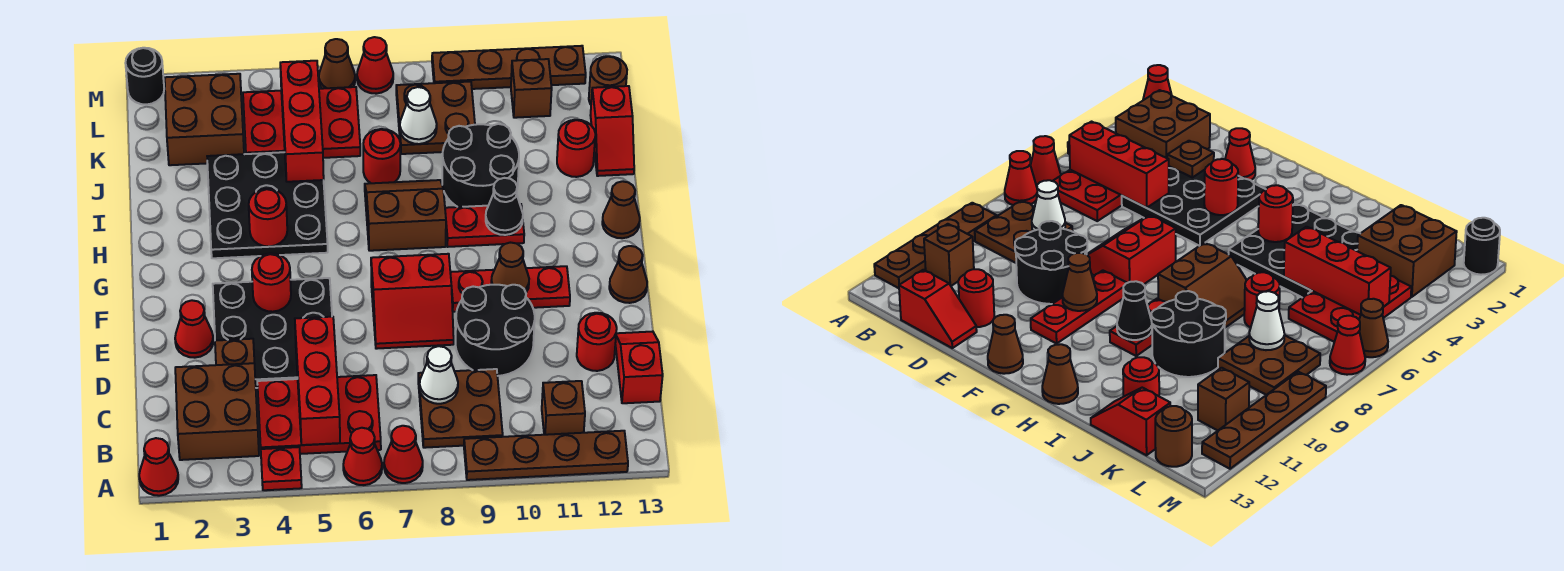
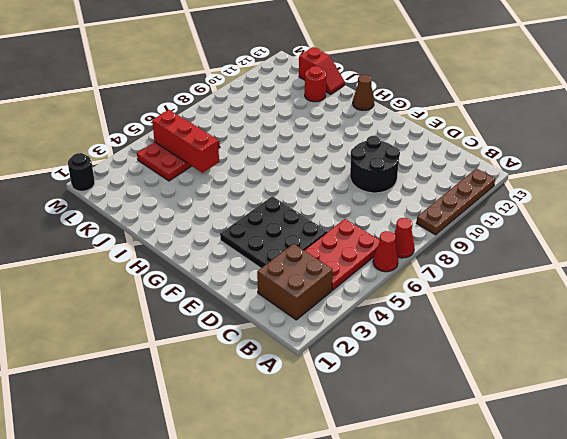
none -> red cone A1 level 1
none -> red plate A4 level 1
none -> brown plate B8:C9 level 1
none -> brown brick B11 level 1

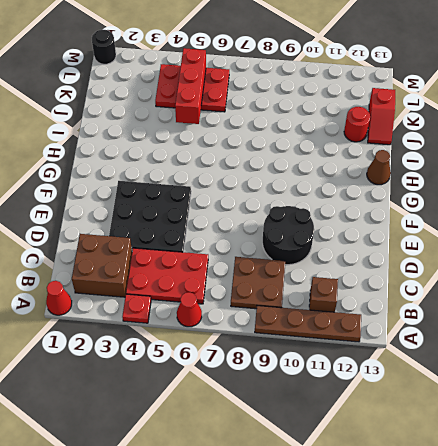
none -> red cone A7 level 1
none -> red slope C13:D13 level 1 top C
none -> red round brick D12 level 1
none -> red cone E2 level 1

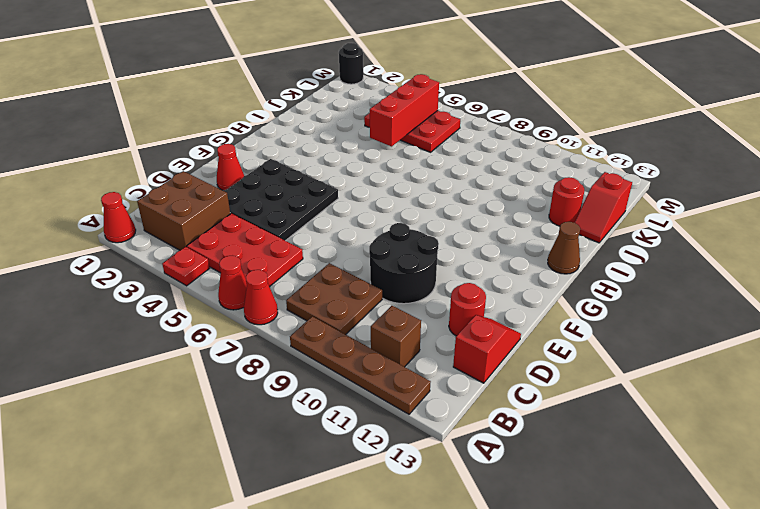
none -> red slope E7:F8 level 1 top F
none -> red plate F9:F11 level 1
none -> brown cone F13 level 1
none -> black plate H3:J5 level 1

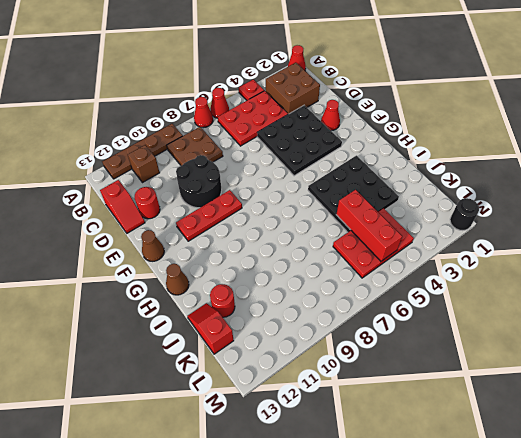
none -> red slope E7:F8 level 1 top F
none -> brown slope H7:I8 level 1 top H
none -> red plate H9:H10 level 1
none -> black round brick I9:J10 level 1

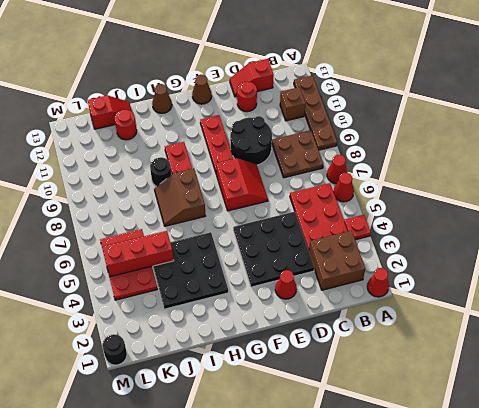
black round brick I9 level 1 -> black round brick I9:J10 level 1
none -> red round brick J7 level 1
none -> brown brick K2:L3 level 1
none -> brown plate K8:L9 level 1
none -> brown brick L11 level 1

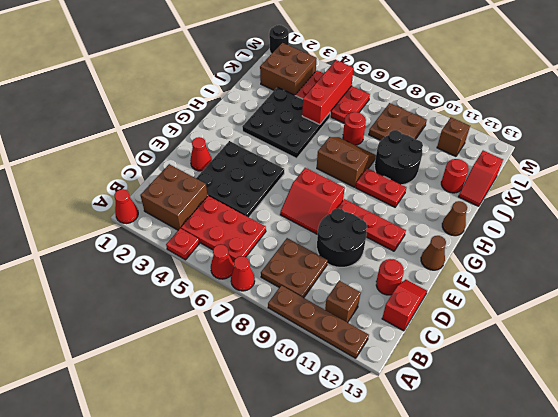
none -> brown round brick L13 level 1
none -> brown cone M6 level 1
none -> red cone M7 level 1
none -> brown plate M9:M12 level 1

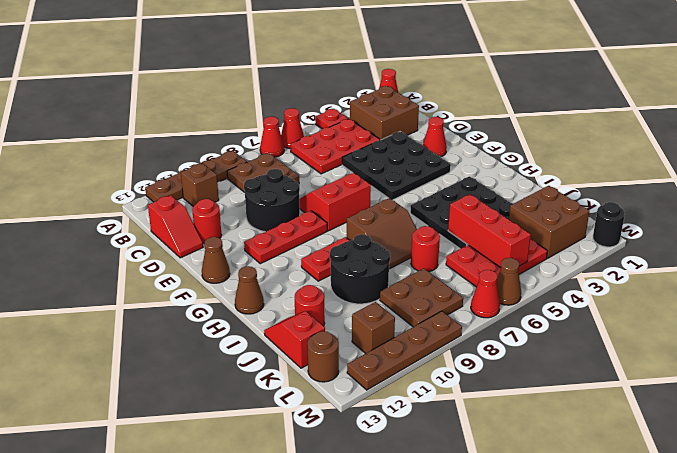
none -> red brick B5:D5 level 2
none -> white cone C8 level 2
none -> brown plate D3 level 2
none -> red round brick F4 level 2

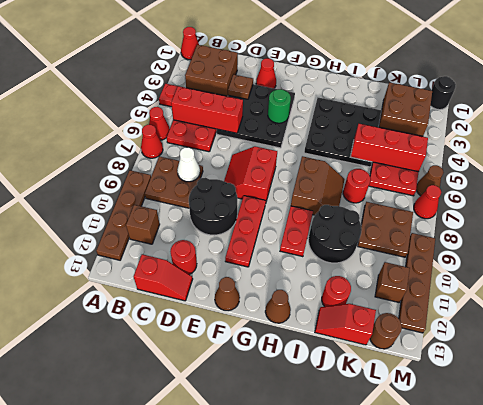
green round brick F4 level 2 -> red round brick F4 level 2
none -> brown cone F10 level 2
none -> red round brick H4 level 2
none -> black cone H10 level 2
none -> white cone K8 level 2

